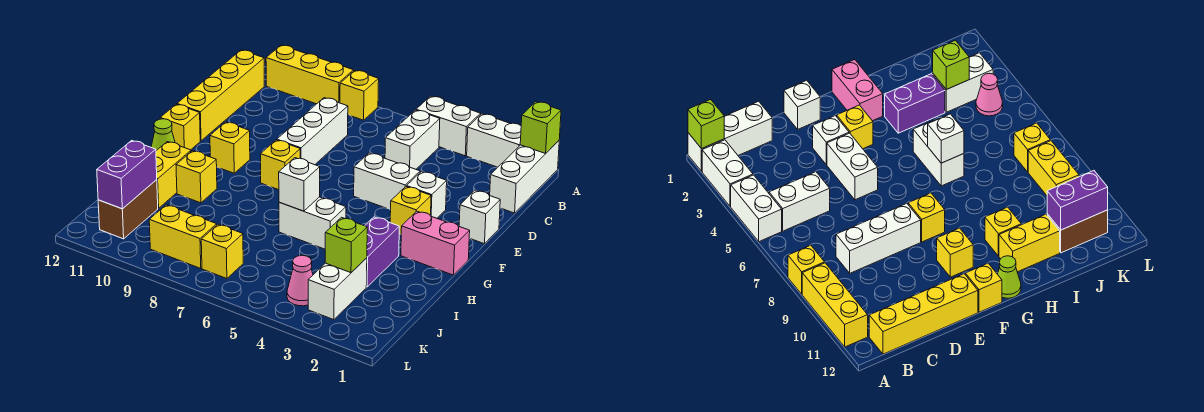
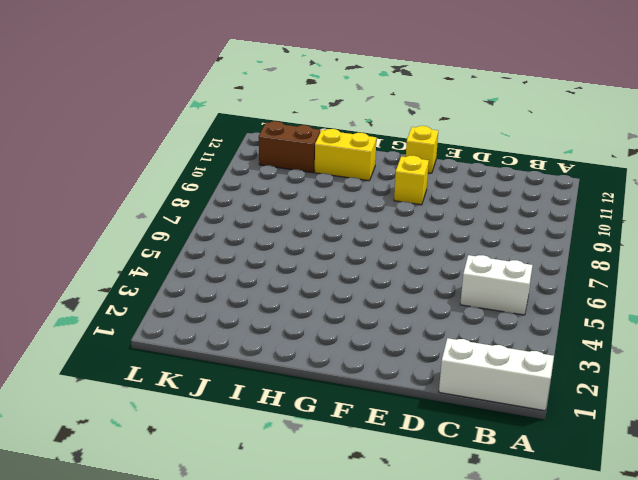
none -> white brick A2:A3 level 1
none -> white brick A4:A5 level 1
none -> yellow brick A8 level 1
none -> yellow brick A9:A11 level 1

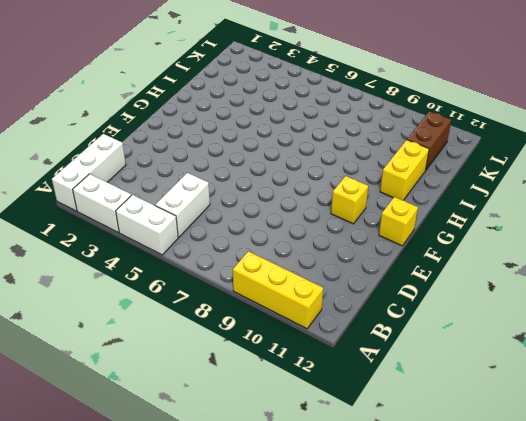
none -> yellow brick A8 level 1
none -> yellow brick B12:E12 level 1
none -> white brick C8:E8 level 1
none -> white brick E1 level 1

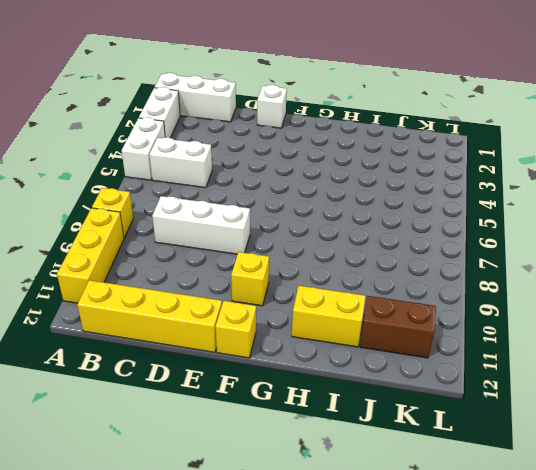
none -> white brick E3 level 1
none -> white brick E4:E5 level 1
none -> yellow brick F3 level 1
none -> yellow brick F8 level 1

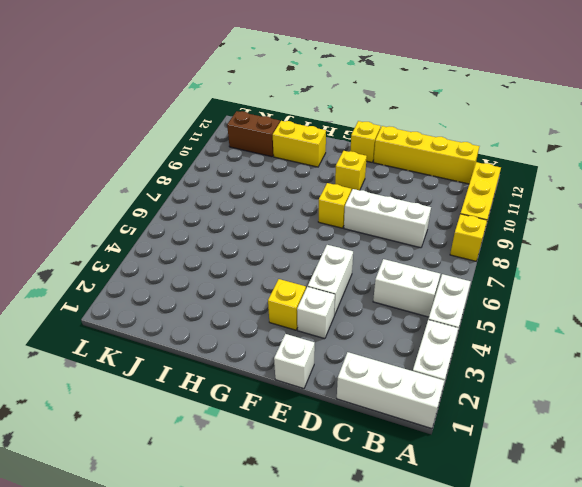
none -> pink brick G1:G2 level 1
none -> lime cone G12 level 1
none -> purple brick H3:I3 level 1
none -> white brick H5:H6 level 1

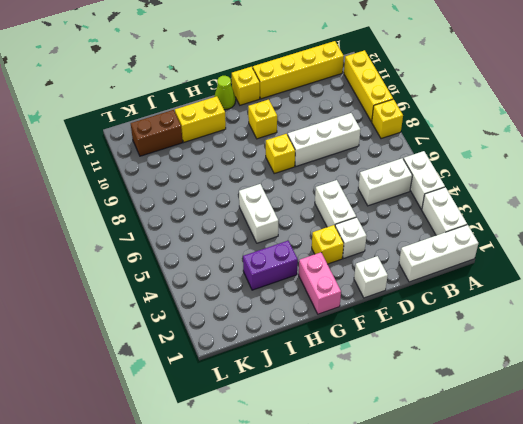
none -> yellow brick H10 level 1
none -> white brick J3:K3 level 1
none -> pink cone K4 level 1
none -> yellow brick K7 level 1

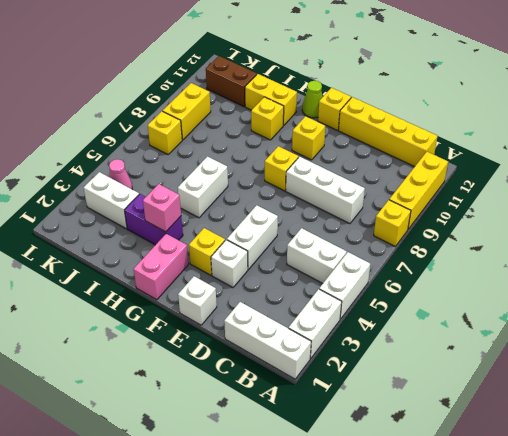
pink brick H3 level 2 -> none
none -> lime brick A1 level 2
none -> white brick H6 level 2
none -> lime brick J3 level 2
none -> purple brick J11:K11 level 2

